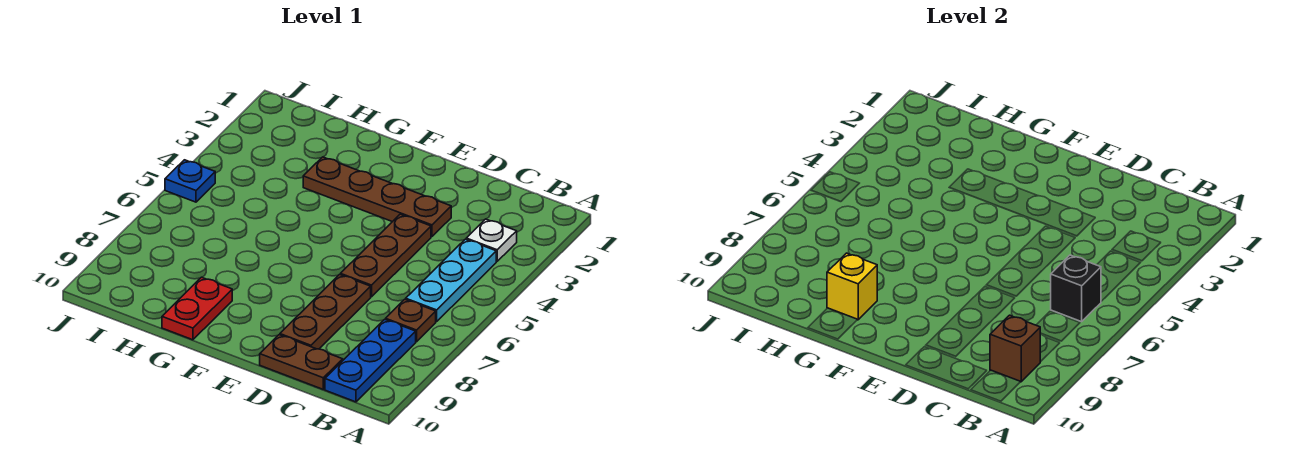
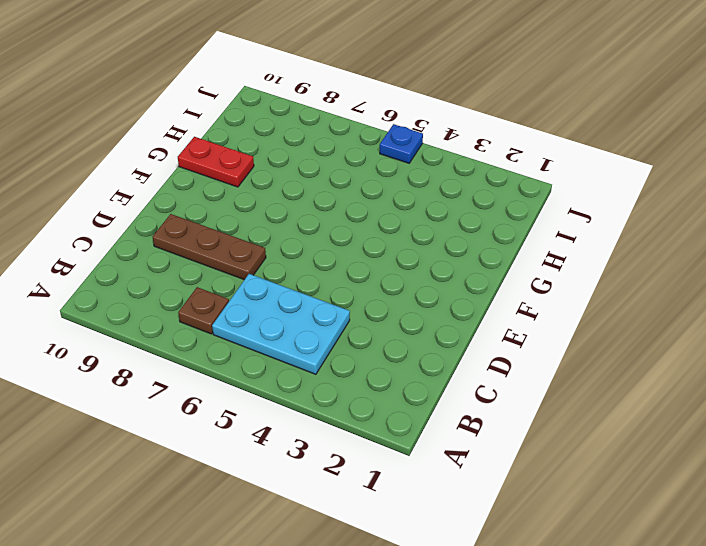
cyan plate B4:C6 level 1 -> cyan plate B4:B6 level 1
none -> white plate B3 level 1
none -> blue plate B8:B10 level 1
none -> brown plate C10:D10 level 1

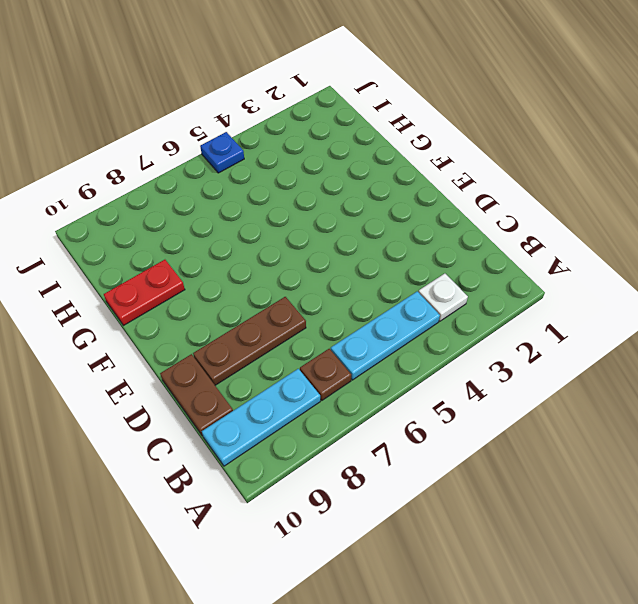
cyan plate B8:B10 level 1 -> blue plate B8:B10 level 1
none -> brown plate D3:G3 level 1
none -> brown plate D4:D6 level 1
none -> black brick B6 level 2

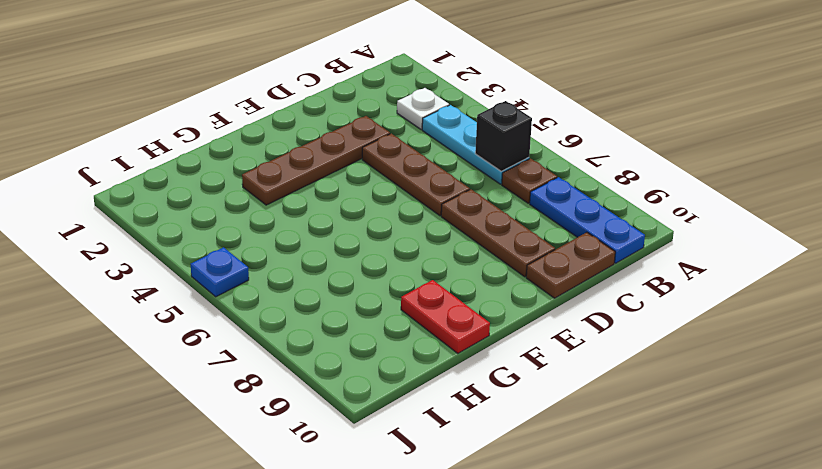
none -> brown brick B9 level 2
none -> yellow brick G9 level 2

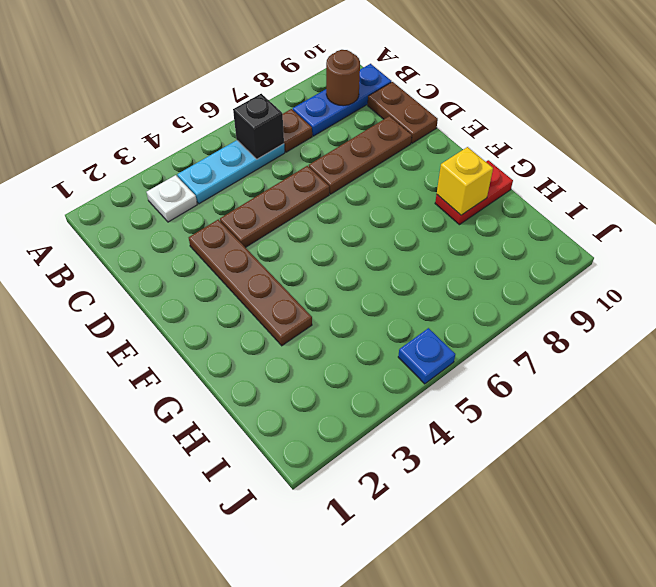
brown round brick B9 level 2 -> brown brick B9 level 2

